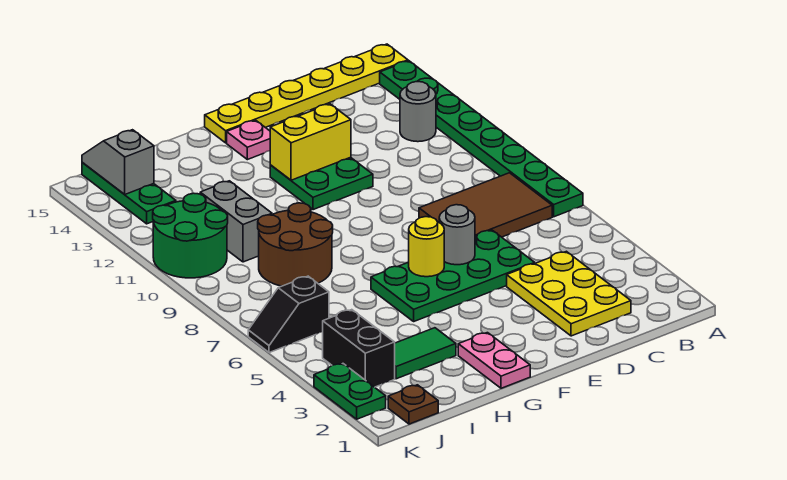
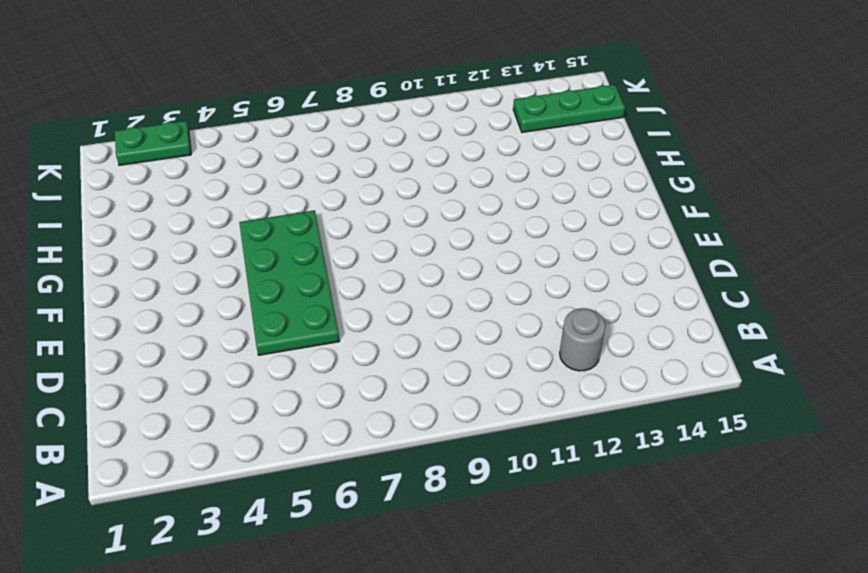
none -> green plate A7:A14 level 1
none -> yellow plate A15:F15 level 1
none -> brown tile B7:D8 level 1

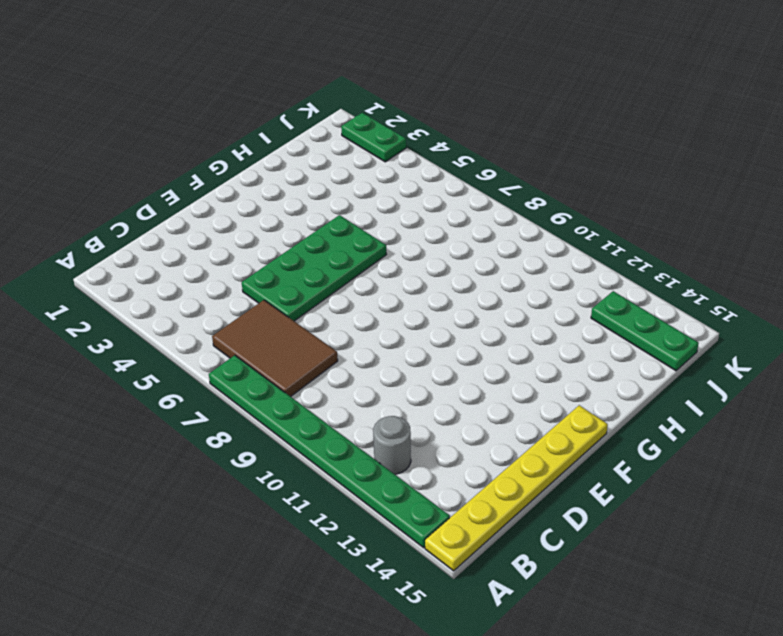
brown tile B6:C8 level 1 -> brown tile B7:D8 level 1
none -> yellow plate C2:D4 level 1
none -> green plate E11:F12 level 1
none -> pink plate F14 level 1

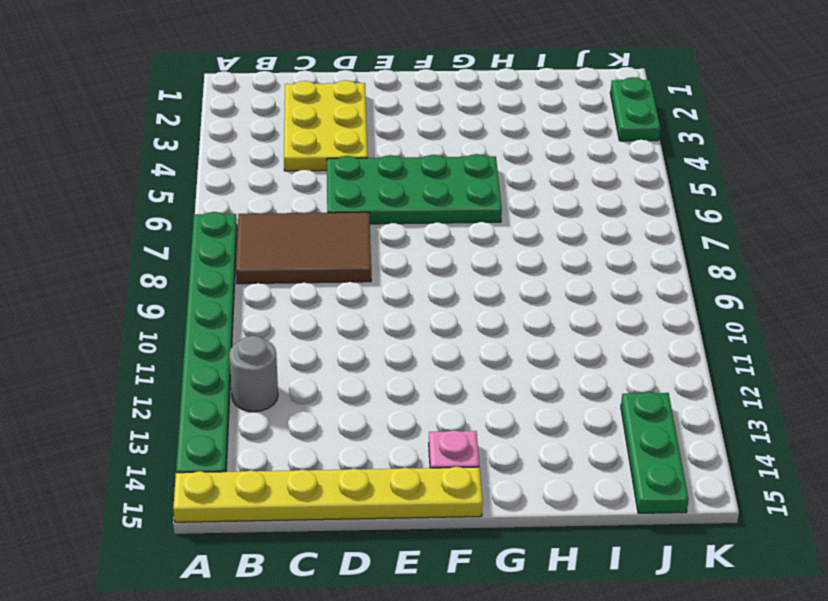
none -> green plate E11:F12 level 1
none -> pink plate G1:G2 level 1
none -> green tile H3:I3 level 1

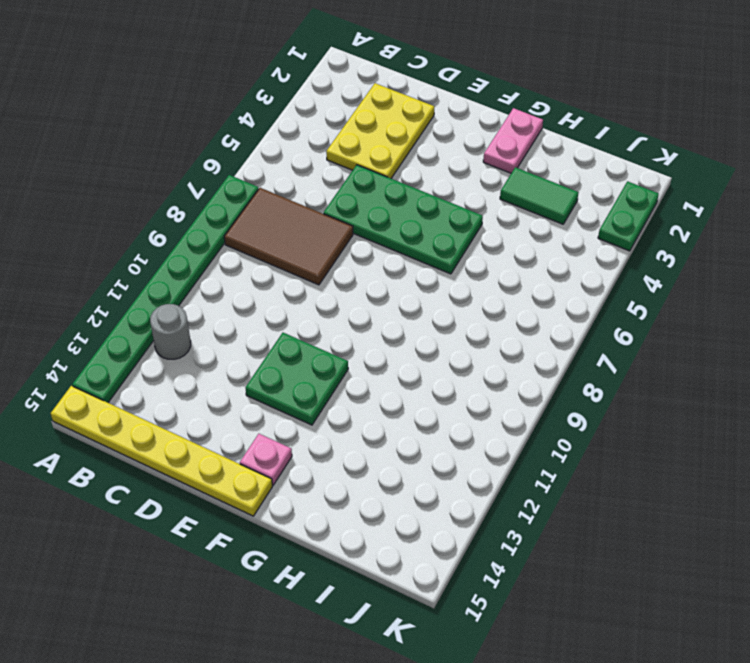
none -> brown round brick H8:I9 level 1
none -> grey brick I10:I11 level 1
none -> brown plate J1 level 1

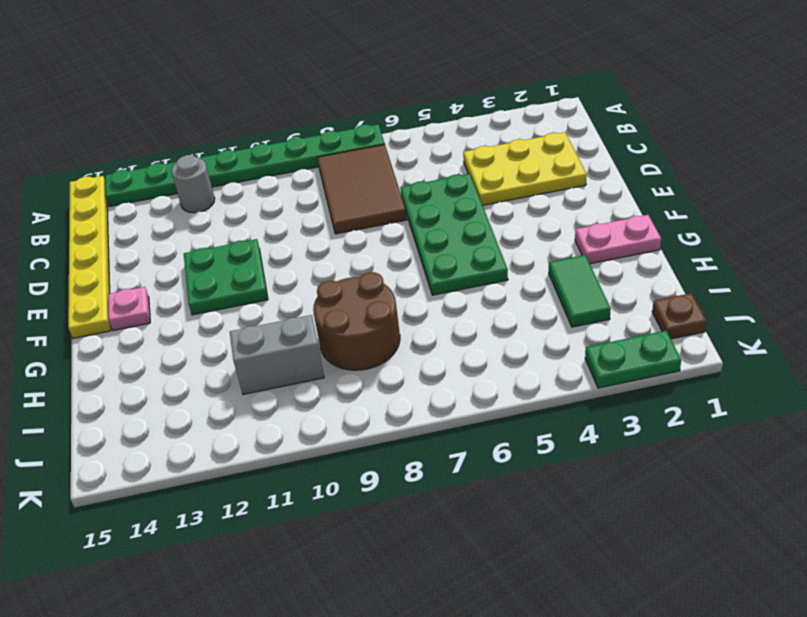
none -> black brick J3:J4 level 1
none -> black slope J6:K6 level 1 top J
none -> green round brick J10:K11 level 1

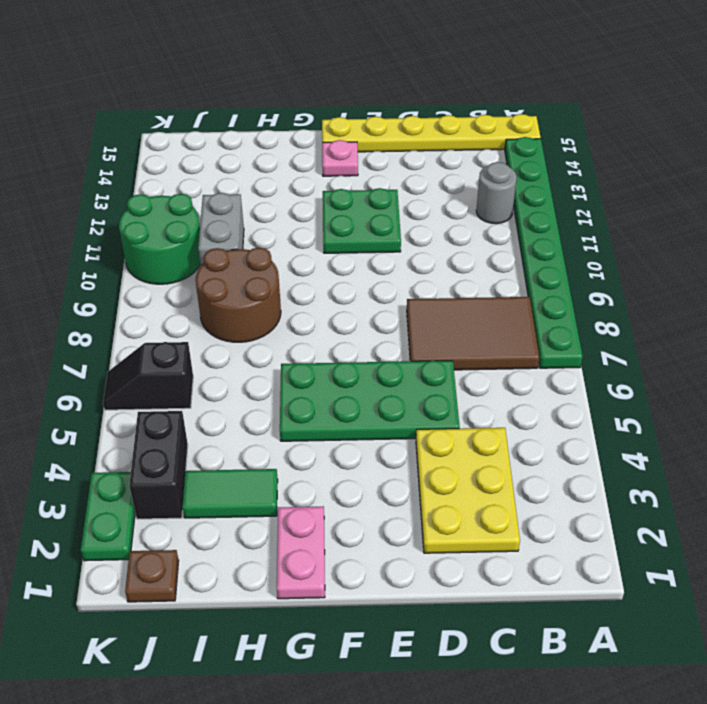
none -> green plate J13:J15 level 1
none -> grey round brick E6 level 2
none -> yellow brick E12:F12 level 2

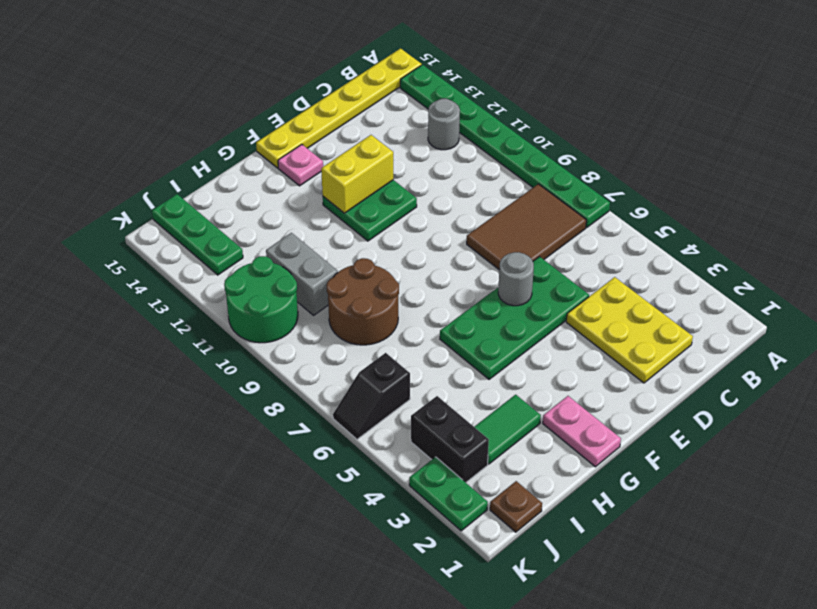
none -> yellow round brick F6 level 2
none -> grey slope J14:J15 level 2 top 14

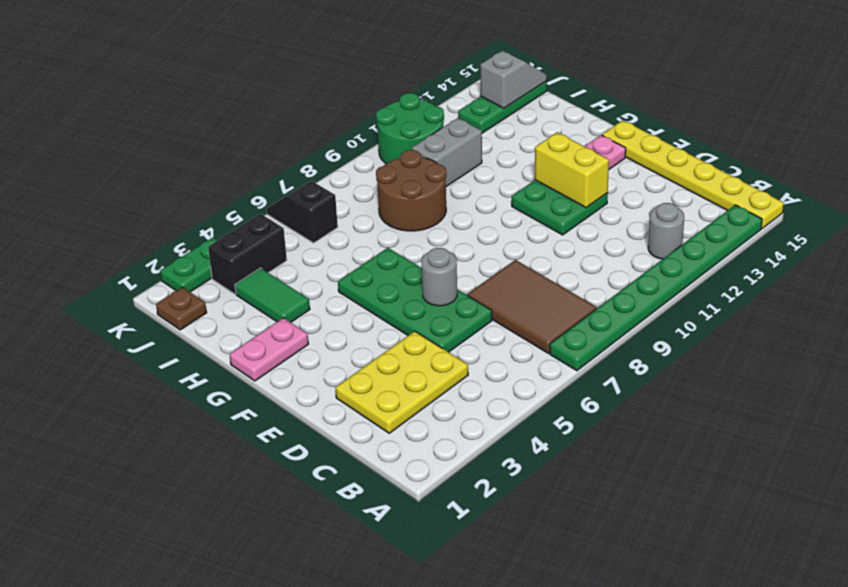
none -> yellow round brick F6 level 2

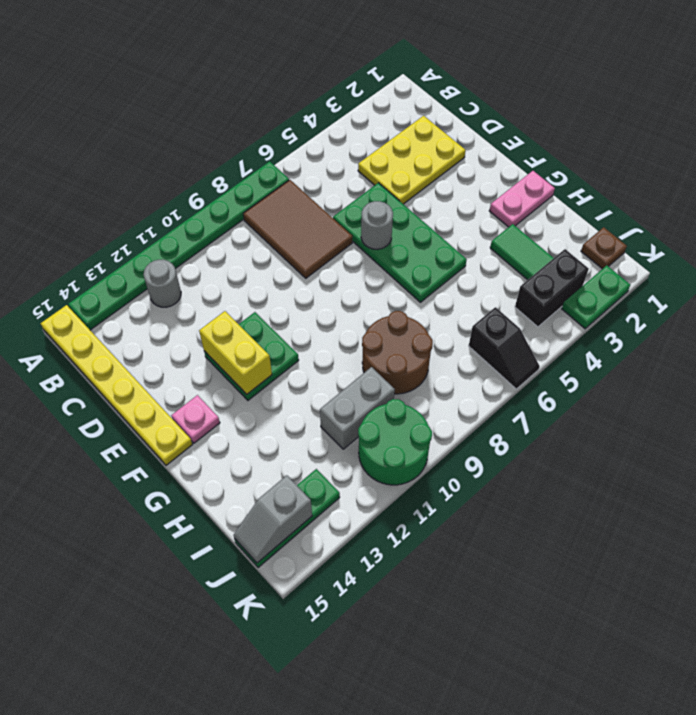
none -> yellow round brick F6 level 2

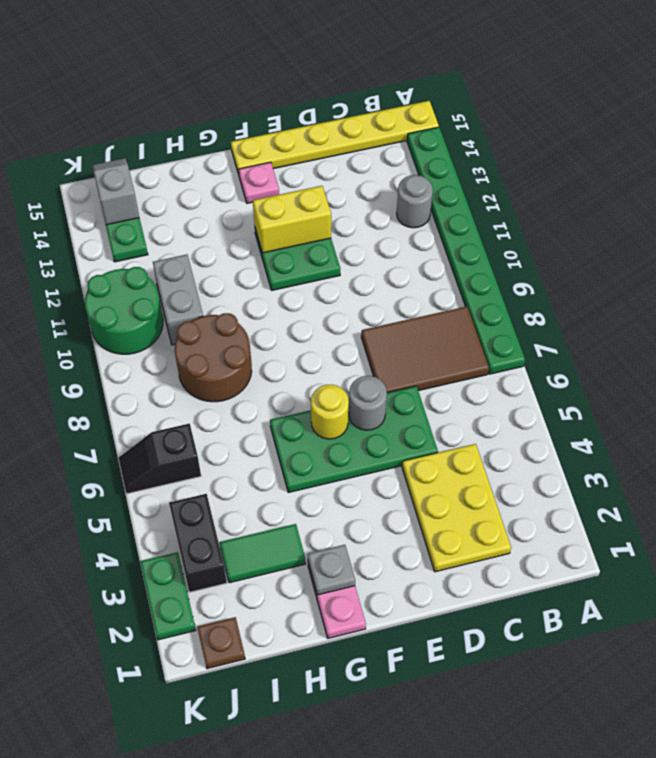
grey plate G2 level 2 -> none

